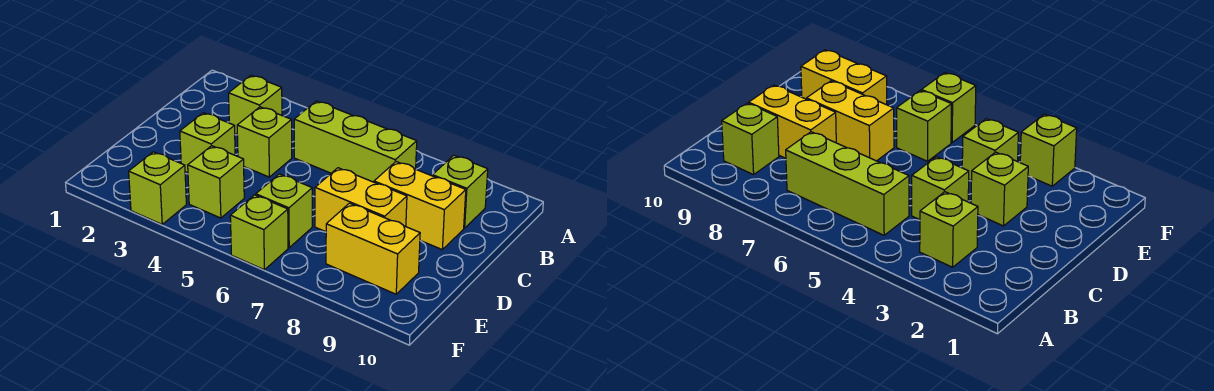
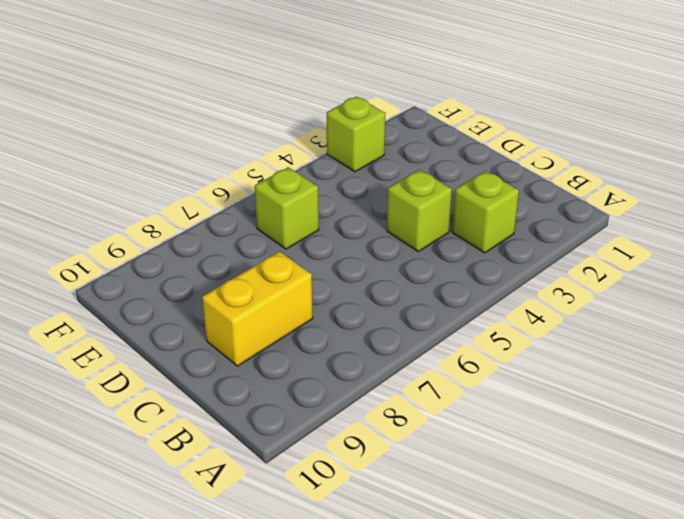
none -> lime brick B5:B7 level 1
none -> lime brick B9 level 1
none -> lime brick D3 level 1

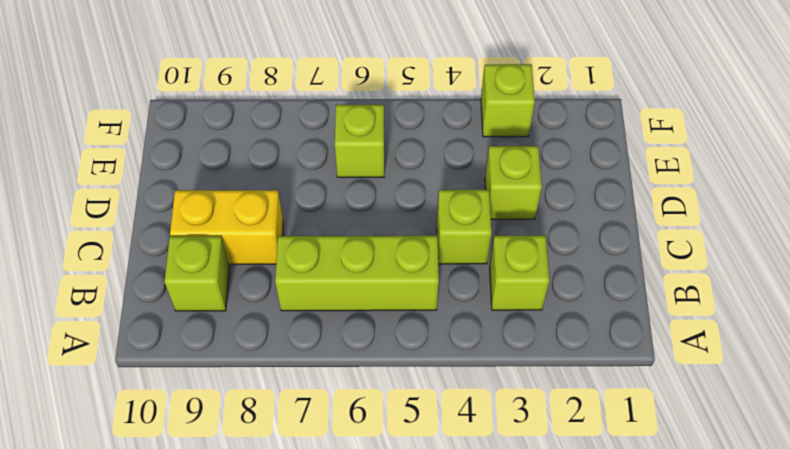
none -> yellow brick D7:D8 level 1
none -> lime brick E4 level 1
none -> yellow brick E8:E9 level 1

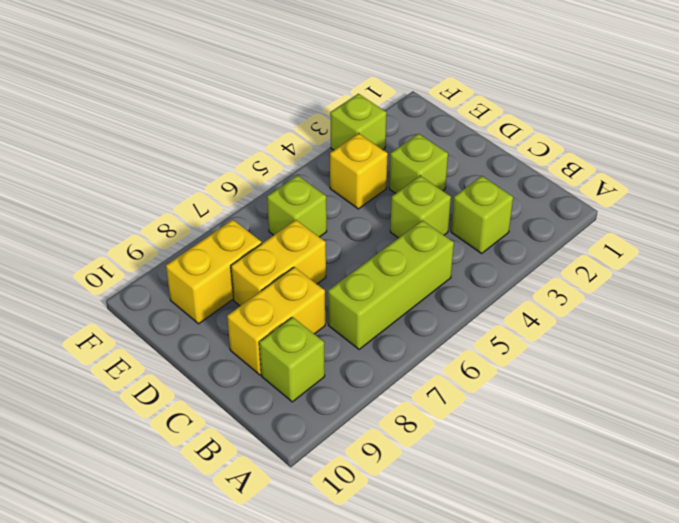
yellow brick E4 level 1 -> lime brick E4 level 1
none -> lime brick F6 level 1

